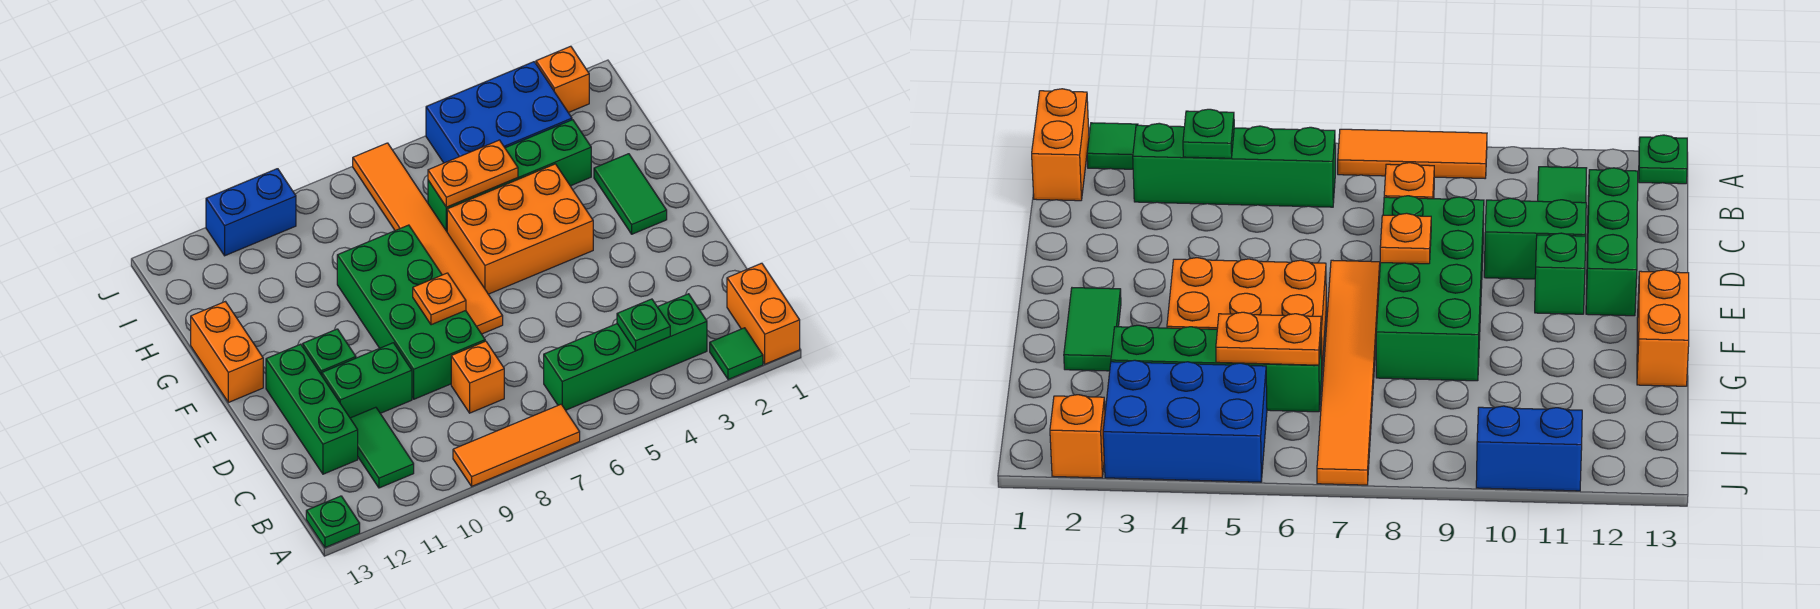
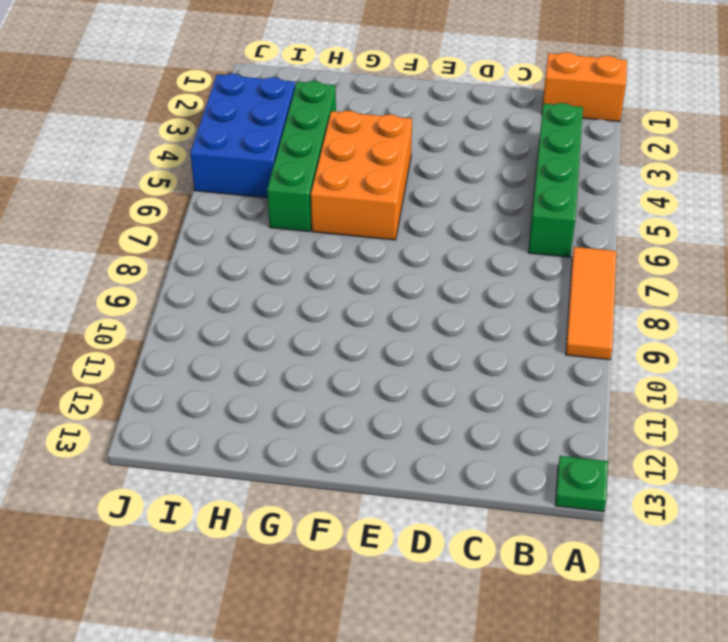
none -> green tile A2 level 1
none -> green tile B11:C11 level 1
none -> orange brick C8 level 1

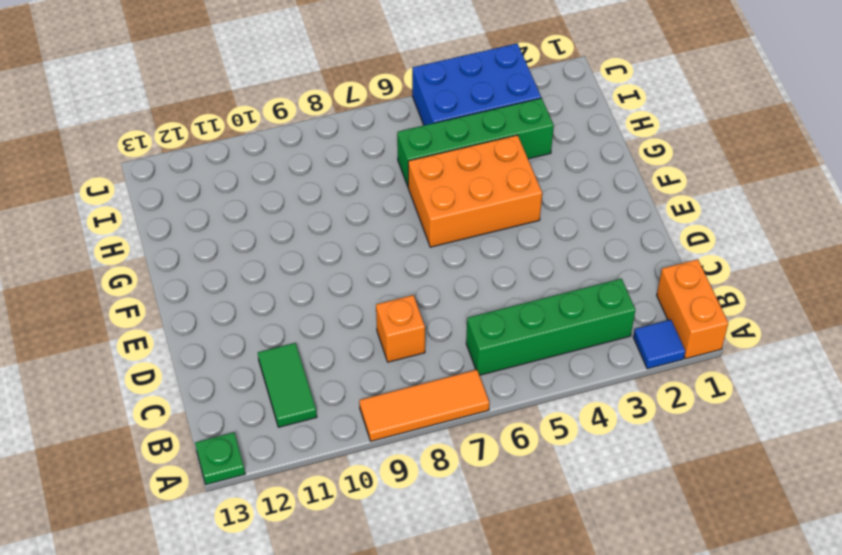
blue tile A2 level 1 -> green tile A2 level 1
none -> green brick C12:E12 level 1
none -> green brick D8:G9 level 1
none -> green brick D10:D11 level 1

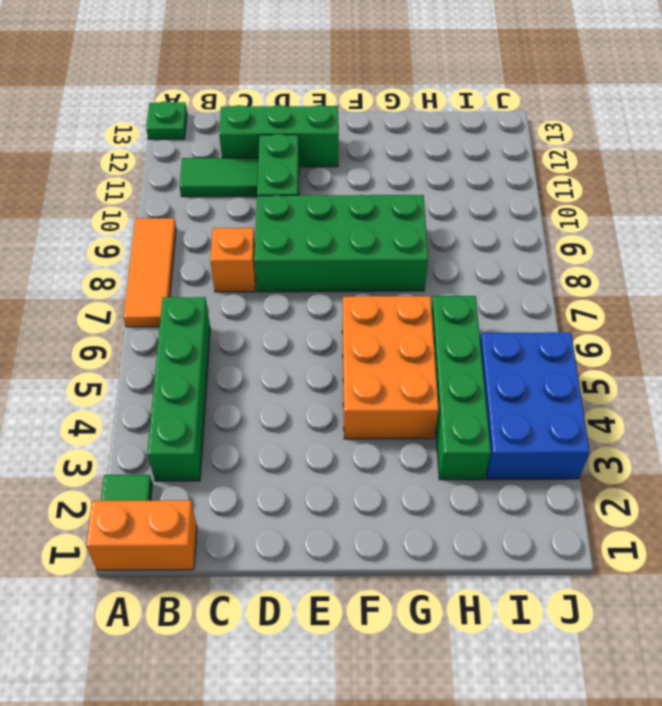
none -> orange tile E7:J7 level 1
none -> green brick E11 level 1
none -> green tile F2:G2 level 1

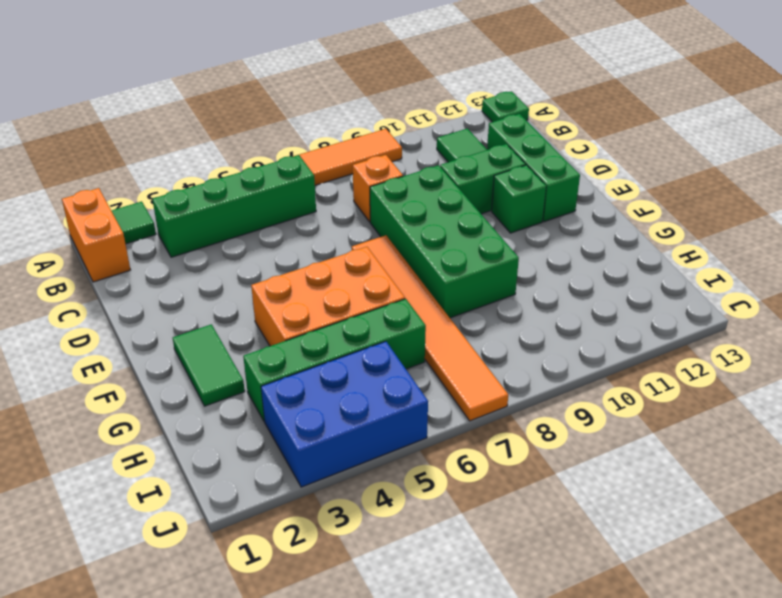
none -> orange brick F13:G13 level 1
none -> orange brick J2 level 1
none -> blue brick J10:J11 level 1

